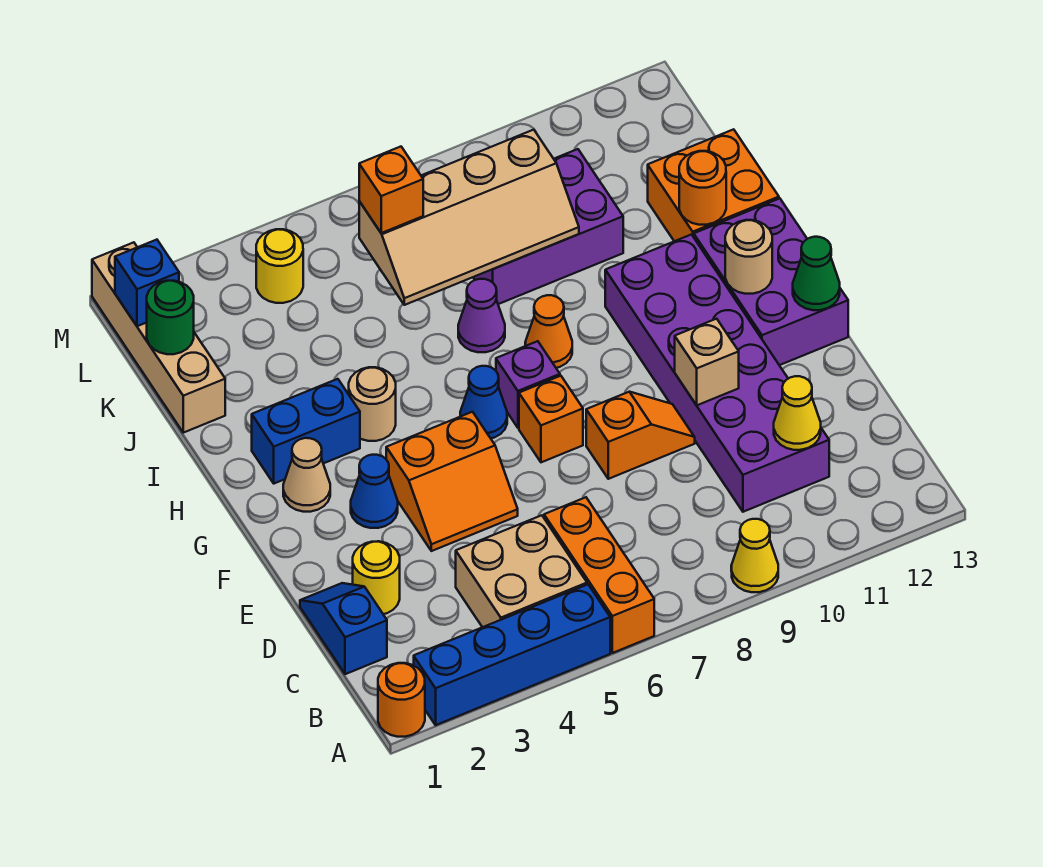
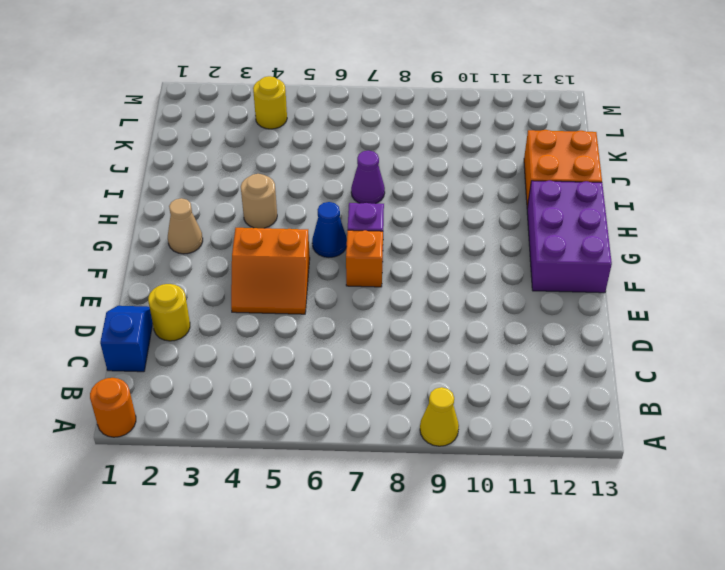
none -> blue brick A2:A5 level 1
none -> orange brick A6:C6 level 1
none -> tan brick B4:C5 level 1
none -> purple brick C10:H11 level 1

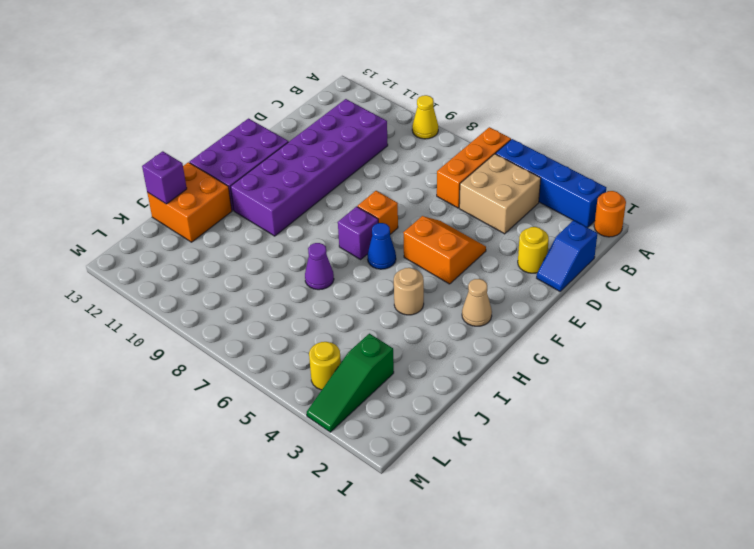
purple brick J13 level 2 -> none
green slope K3:M3 level 1 top K -> none
none -> orange slope E8:E9 level 1 top 8
none -> blue cone F3 level 1
none -> blue brick H2:H3 level 1
none -> orange cone H8 level 1

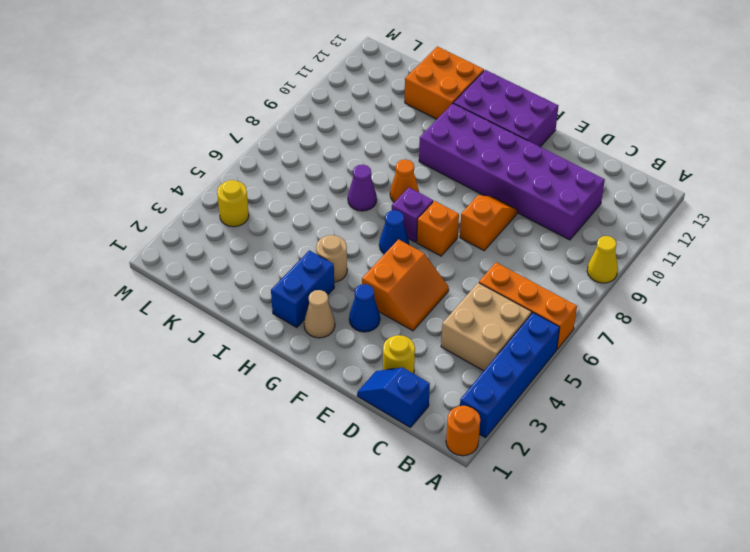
none -> tan brick J1:M1 level 1
none -> purple brick J8:K10 level 1
none -> yellow cone C11 level 2
none -> tan brick E10 level 2

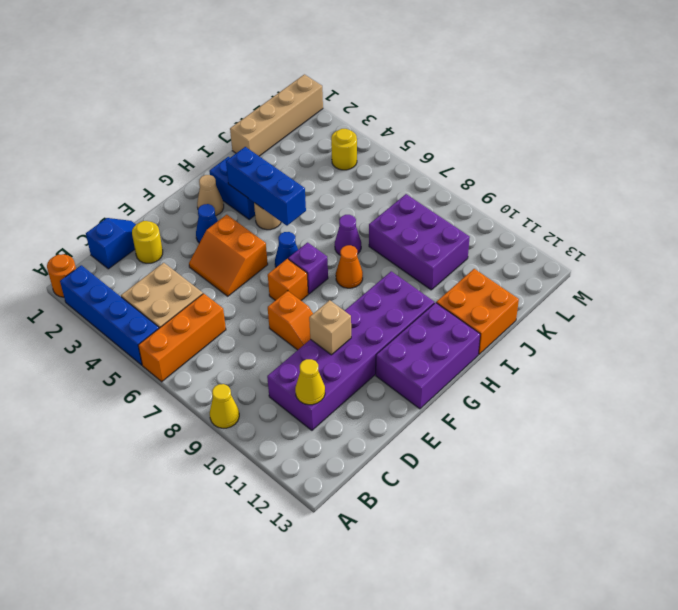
blue brick H3:H5 level 2 -> none
none -> green cone F13 level 2
none -> tan round brick G12 level 2
none -> orange round brick I12 level 2
none -> tan slope J6:K9 level 2 top K

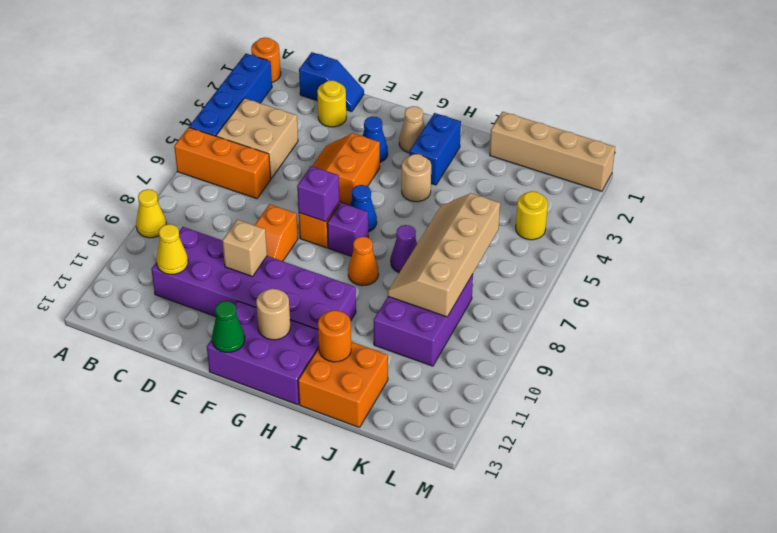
purple brick F7 level 2 -> none
none -> green round brick K1 level 2
none -> blue brick L1 level 2
none -> orange brick K6 level 3

